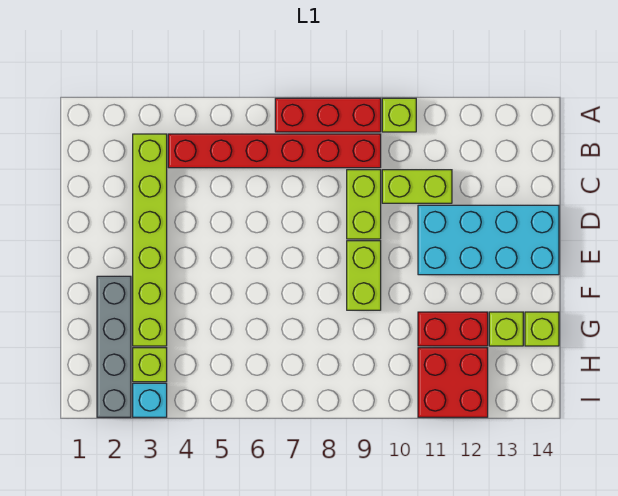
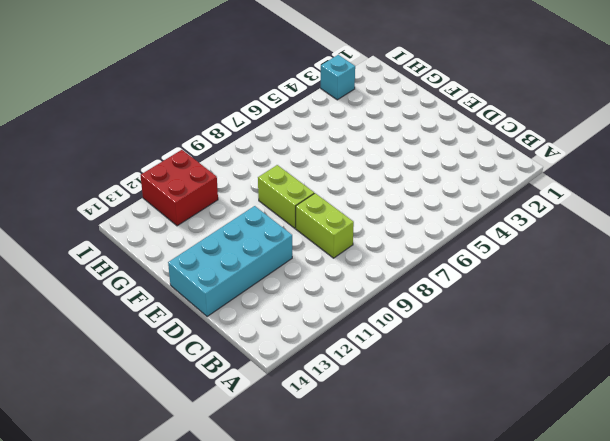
none -> red brick A7:A9 level 1
none -> lime brick A10 level 1
none -> lime brick B3:G3 level 1

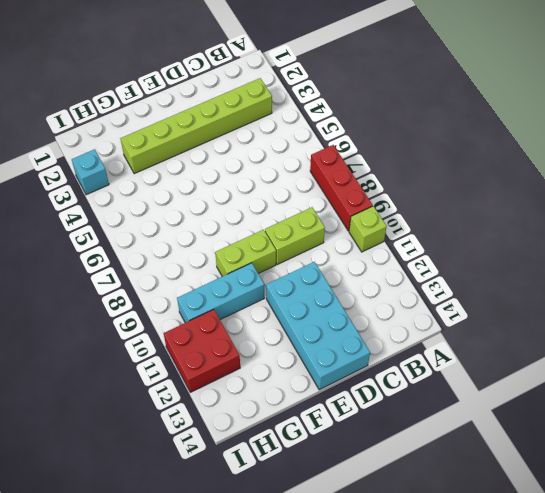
cyan brick F10:H10 level 1 -> none
none -> red brick B4:B9 level 1
none -> lime brick C10:C11 level 1
none -> grey brick F2:I2 level 1

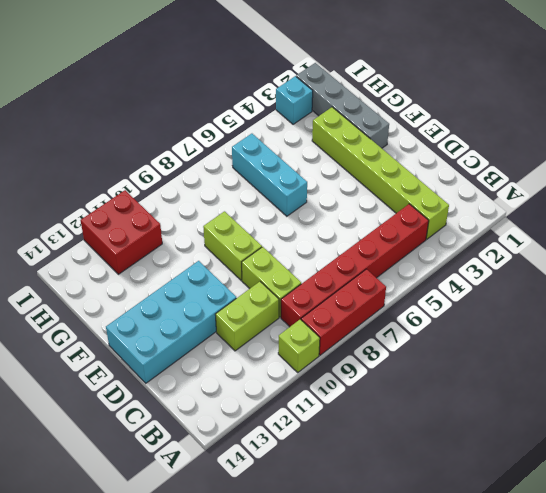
cyan brick F6:H6 level 1 -> none
none -> red brick G11:G12 level 1
none -> lime brick G13 level 1
none -> lime brick G14 level 1

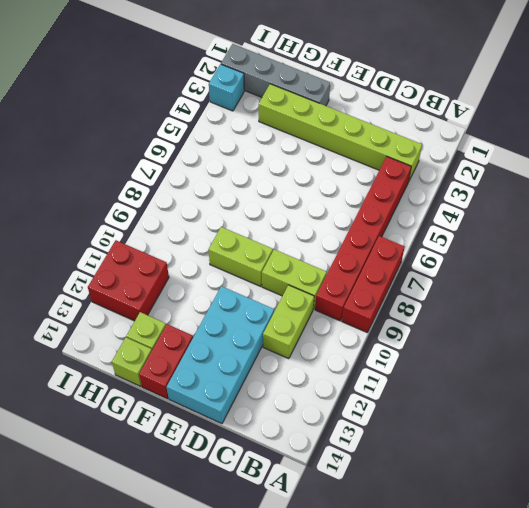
red brick F13:F14 level 1 -> red brick G11:G12 level 1
none -> lime brick A10 level 1
none -> lime brick H3 level 1

